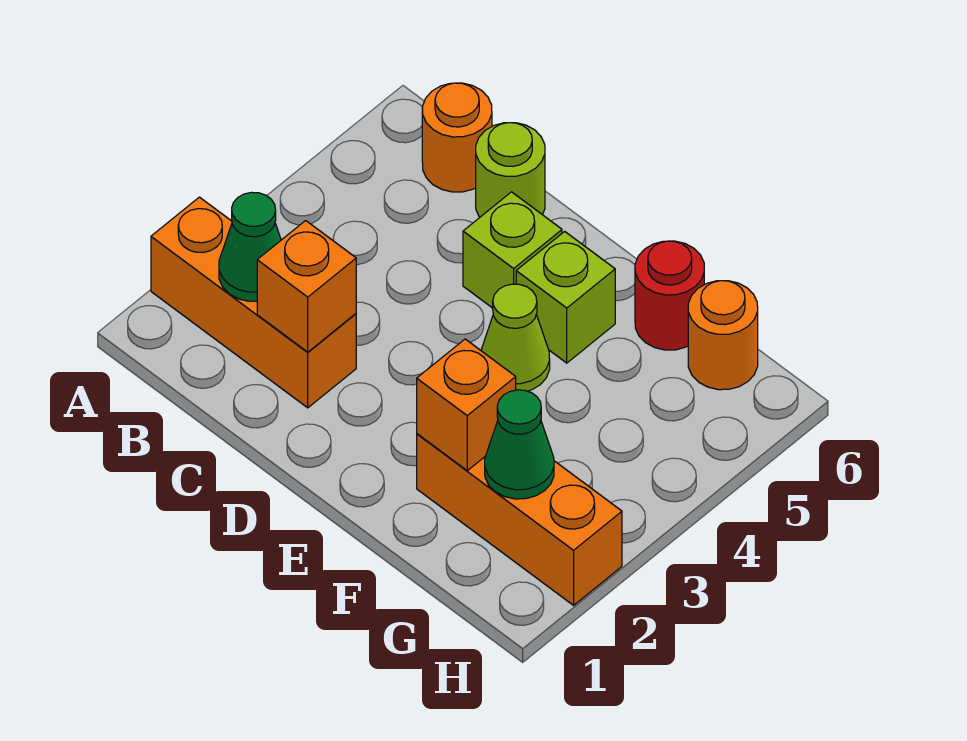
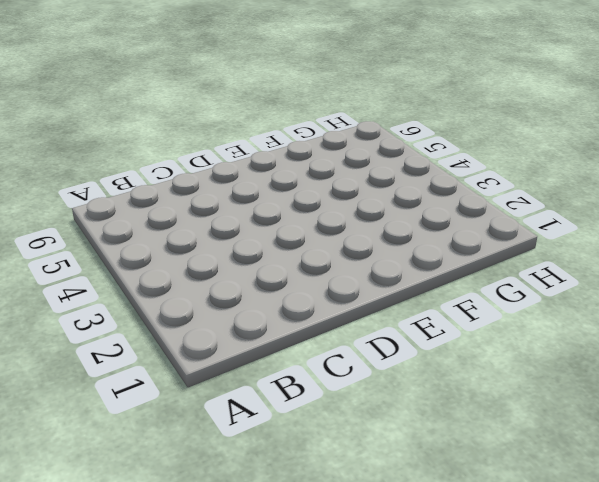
none -> orange brick A2:C2 level 1
none -> orange round brick B6 level 1
none -> lime round brick C6 level 1

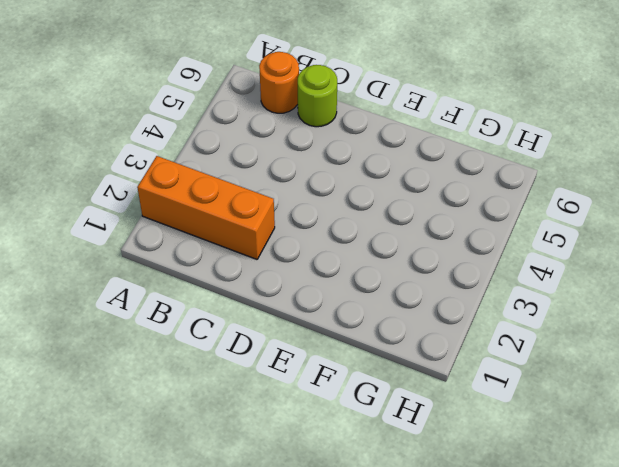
none -> lime brick D5 level 1
none -> lime cone E4 level 1
none -> lime brick E5 level 1

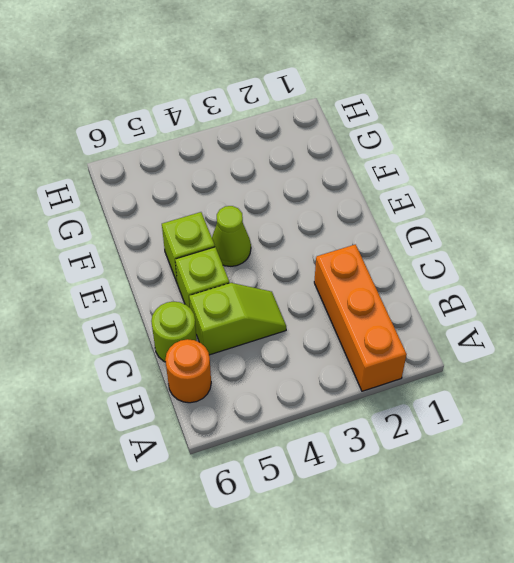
lime slope C4:C5 level 1 top 5 -> none
none -> orange brick F2:H2 level 1
none -> red round brick F6 level 1
none -> orange round brick G6 level 1

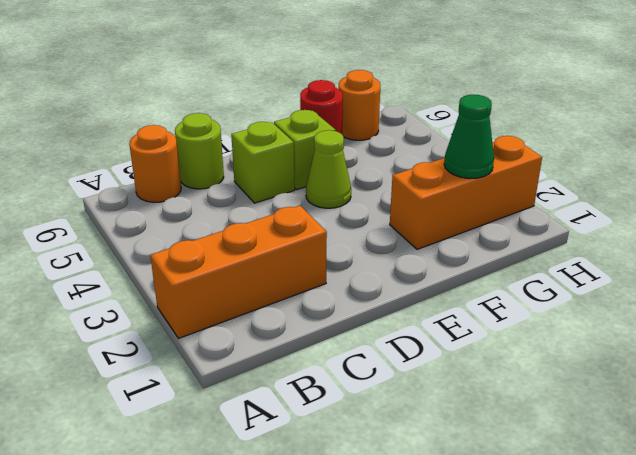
none -> green cone B2 level 2
none -> orange brick C2 level 2
none -> orange brick F2 level 2

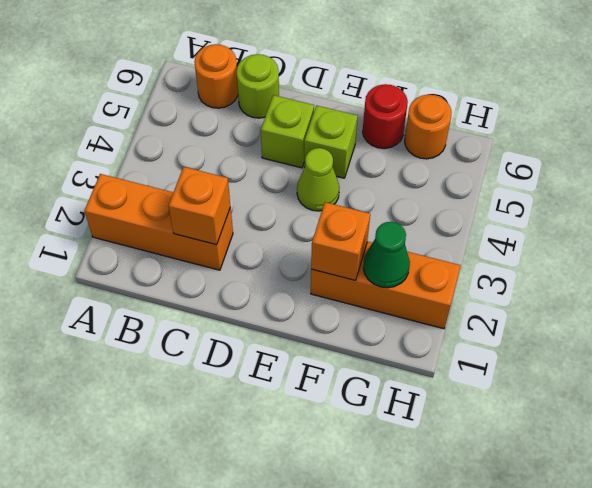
none -> green cone B2 level 2

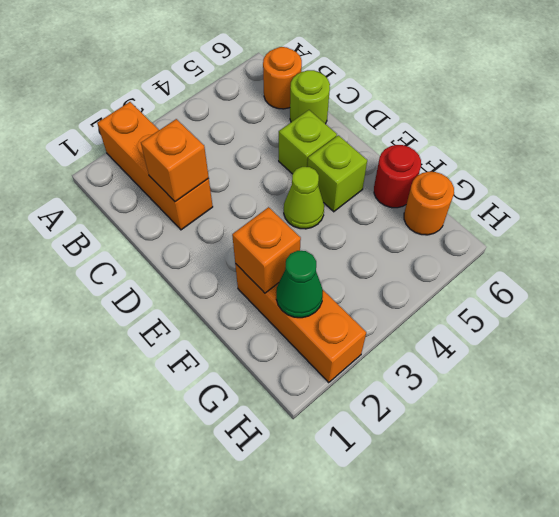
none -> green cone B2 level 2

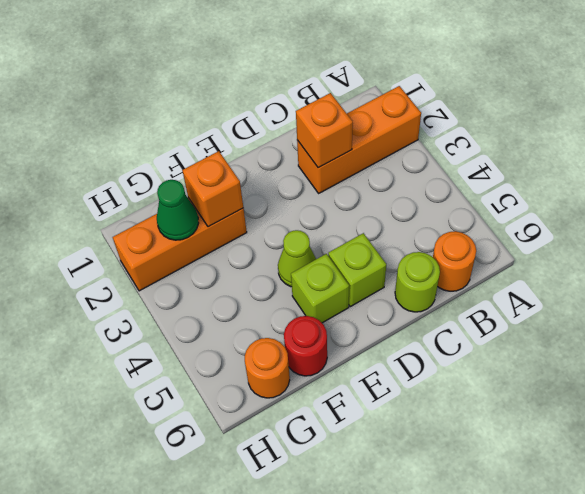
none -> green cone B2 level 2

